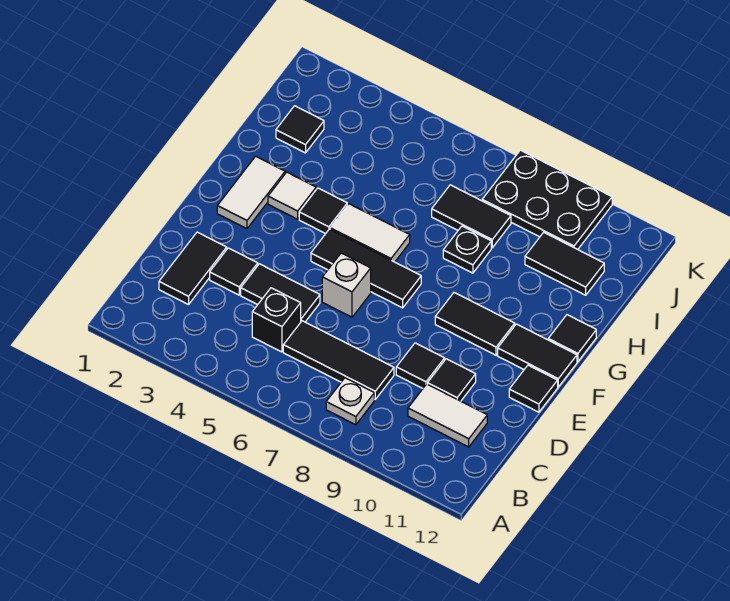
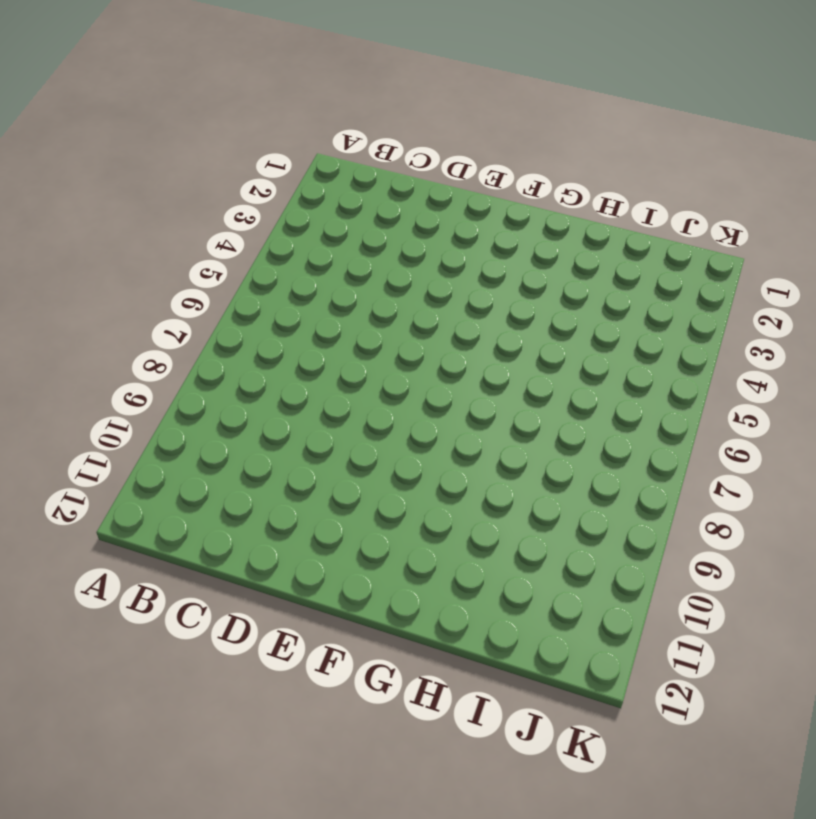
none -> white plate B8 level 1
none -> black tile C2:D2 level 1
none -> black brick C5 level 1

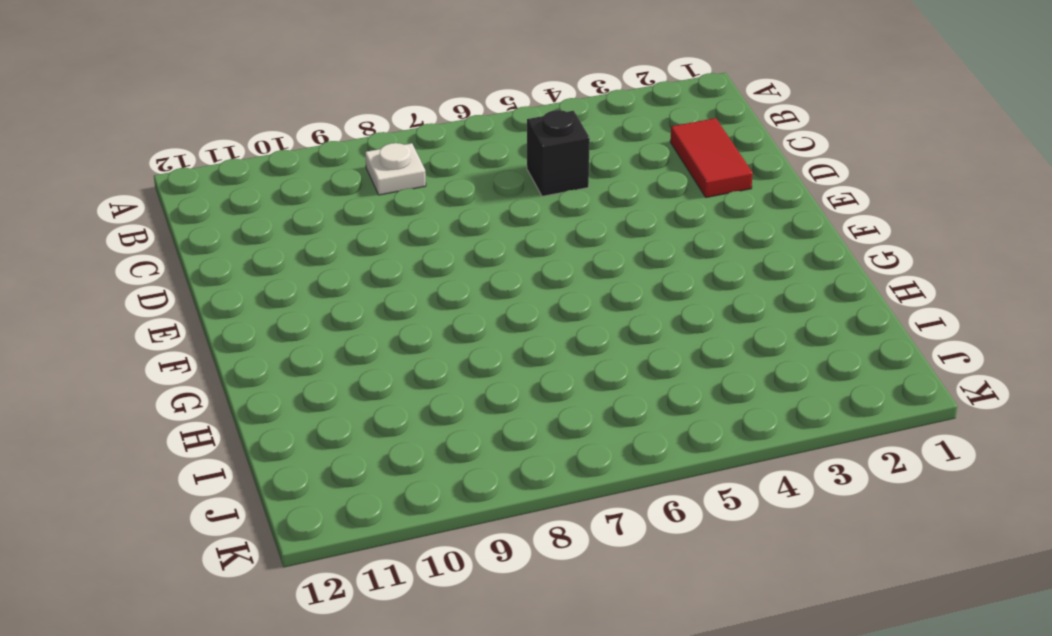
red tile C2:D2 level 1 -> black tile C2:D2 level 1
none -> black tile C6:C8 level 1
none -> white tile C10:C11 level 1
none -> black tile D3 level 1

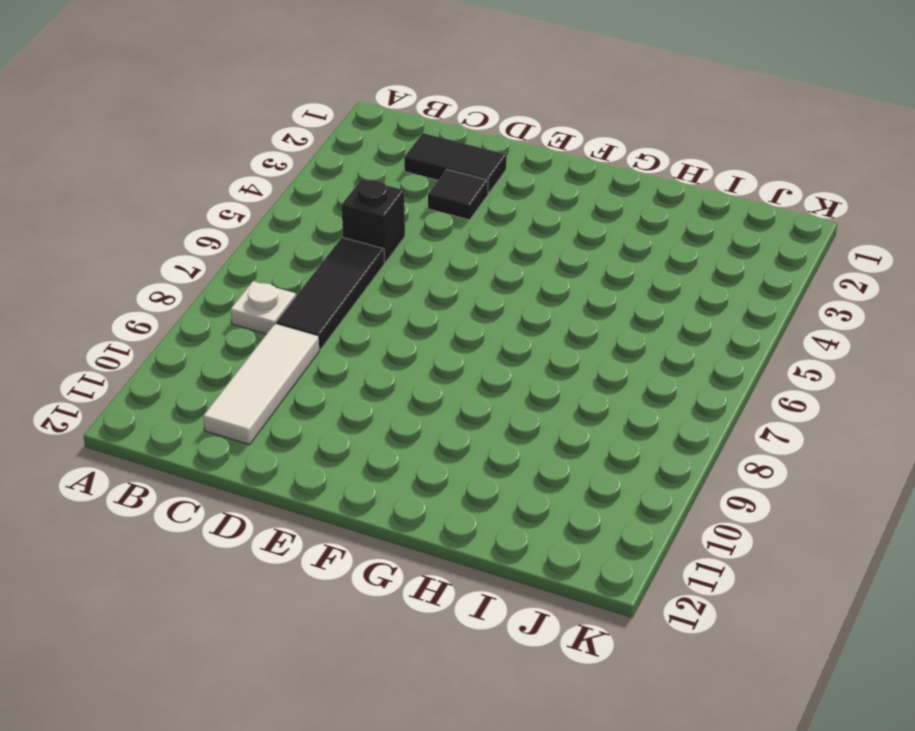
white tile C9:C11 level 1 -> white tile C10:C11 level 1
none -> black tile D4:D5 level 1
none -> black tile D9 level 1
none -> black tile D10 level 1

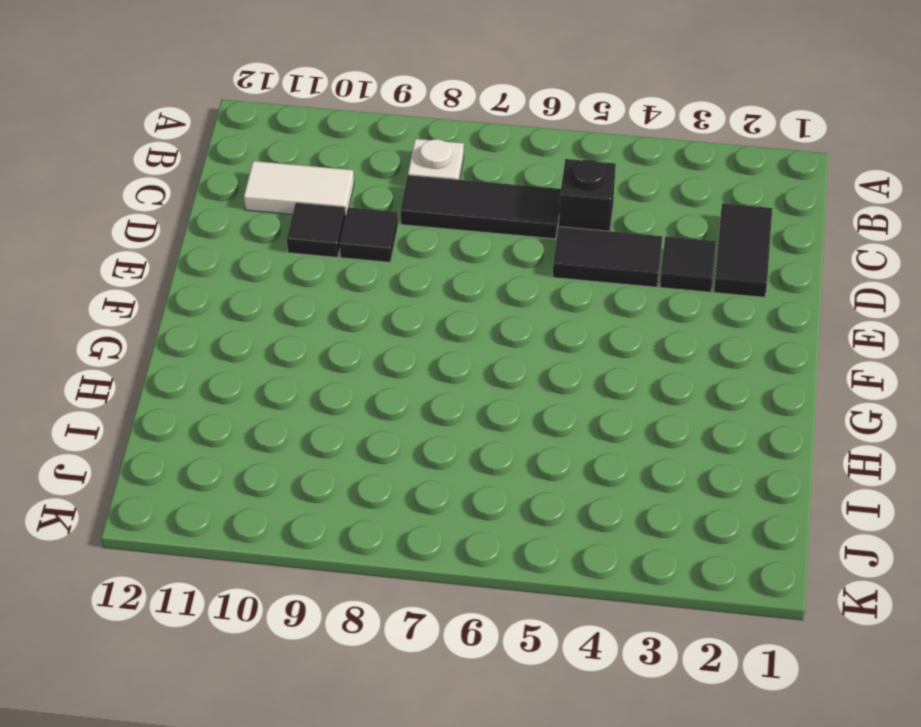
none -> white brick E6 level 1
none -> black tile E12 level 1
none -> white tile F2:G2 level 1

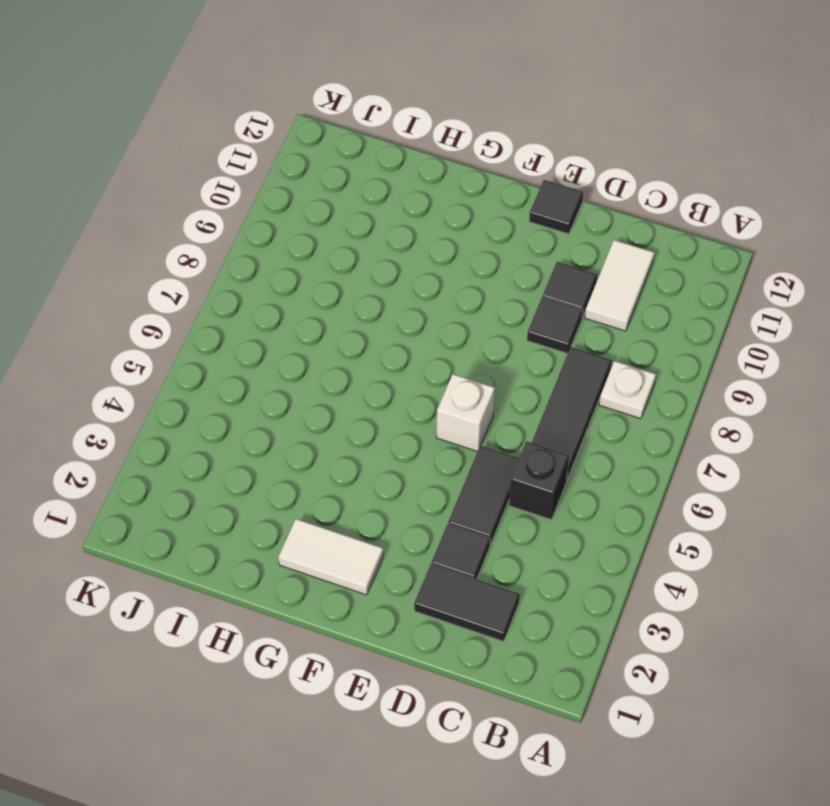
none -> black tile F5:F7 level 1
none -> black tile F9:F10 level 1
none -> black tile F11:F12 level 1

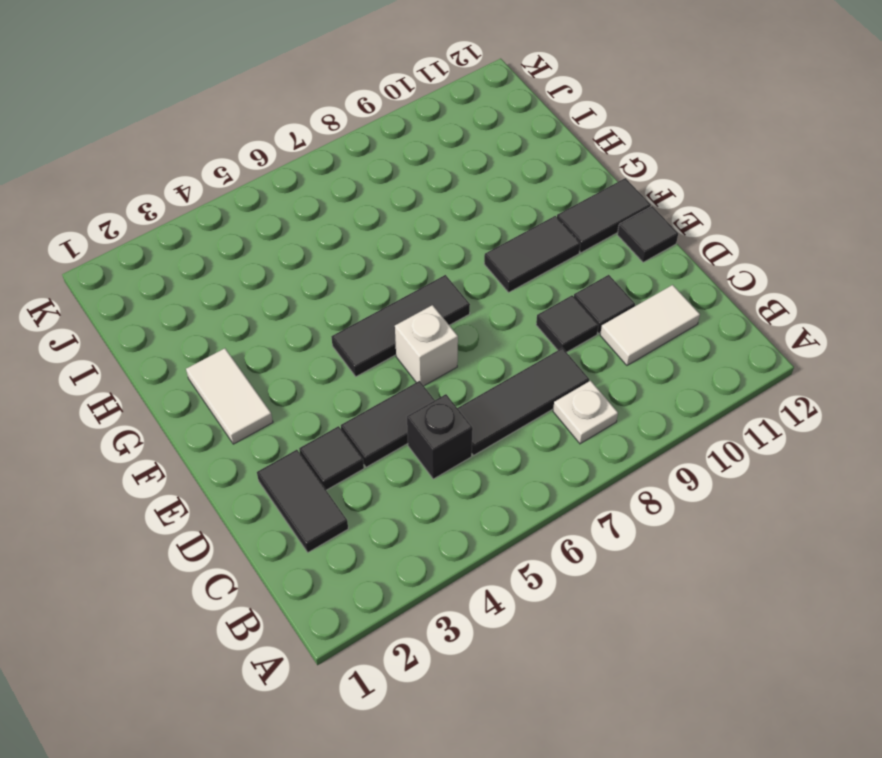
none -> white tile G3 level 1
none -> black tile G4 level 1
none -> white tile G5:G6 level 1

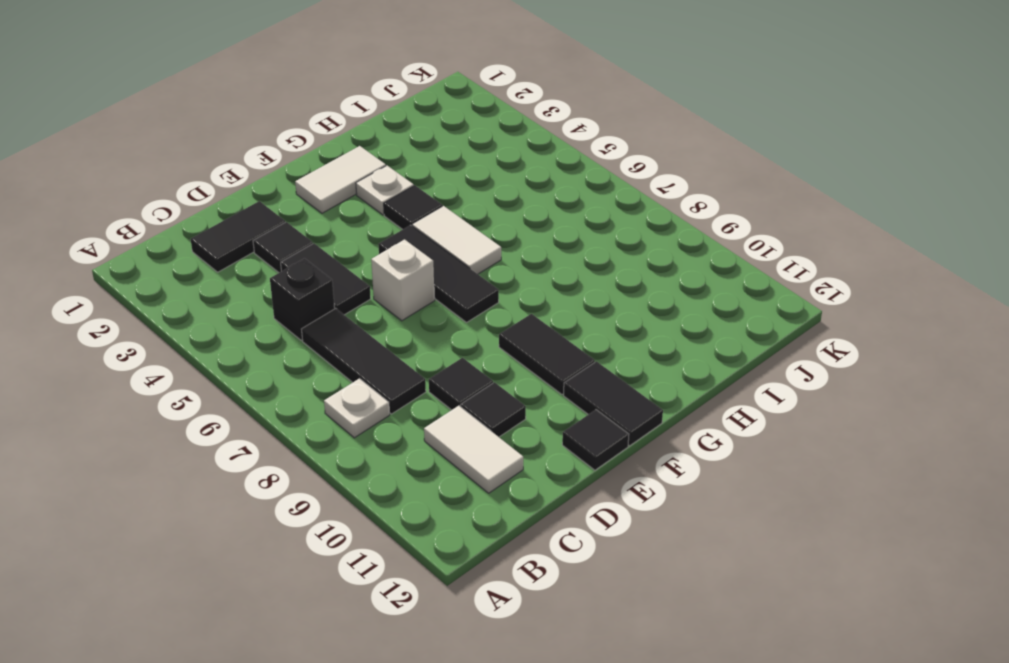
white plate G3 level 1 -> white tile G3 level 1
none -> black tile G12 level 1
none -> black plate H8 level 1
none -> black tile I2 level 1

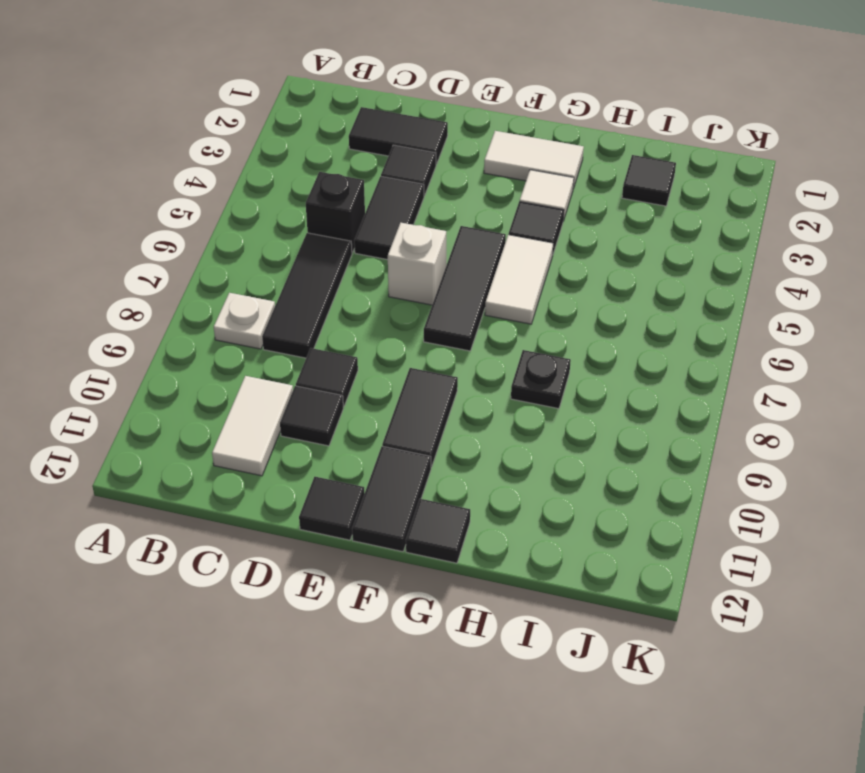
none -> black tile I7:I8 level 1
none -> black tile I10:I11 level 1
none -> black plate J8:K10 level 1

